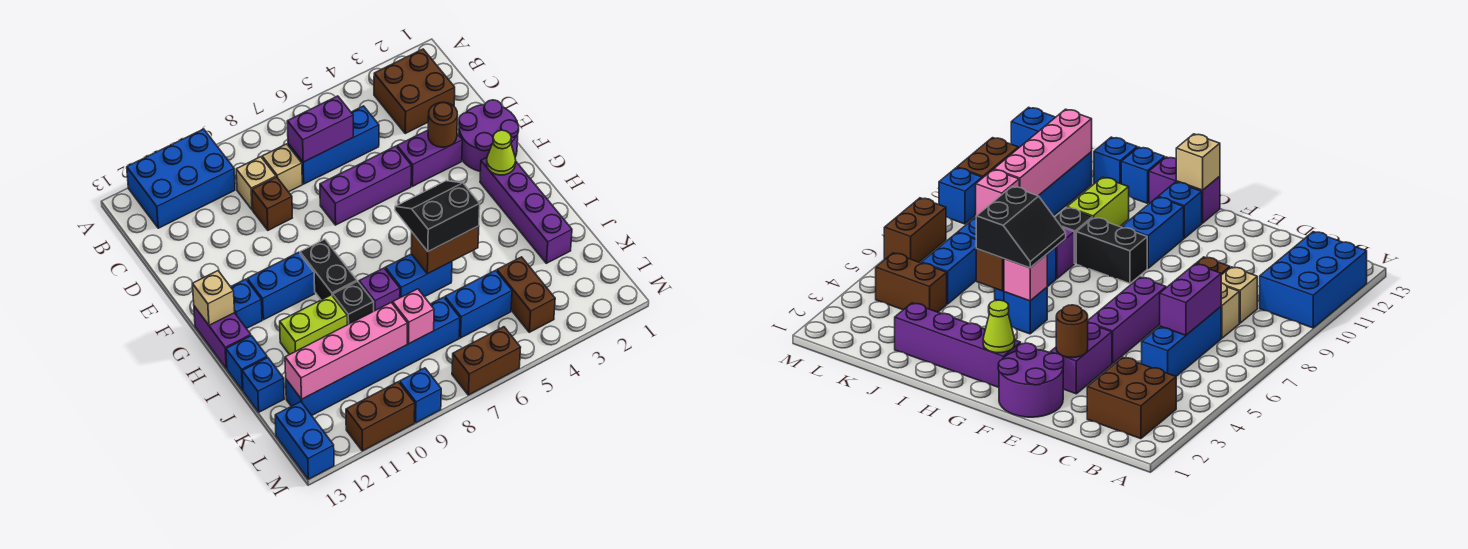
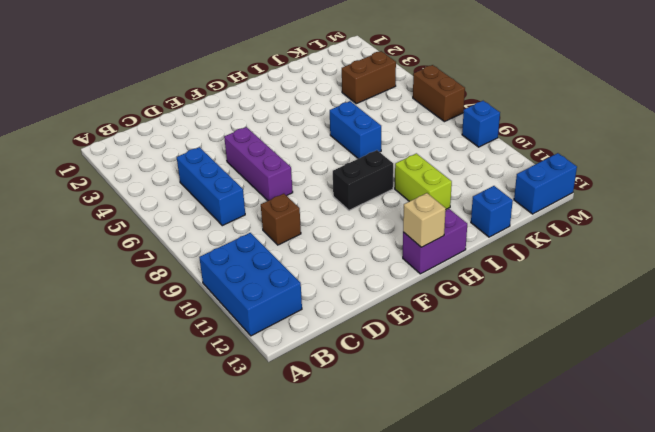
none -> brown brick B2:C3 level 1
none -> tan brick C8 level 1
none -> tan brick C9 level 1
none -> purple round brick E1:F2 level 1

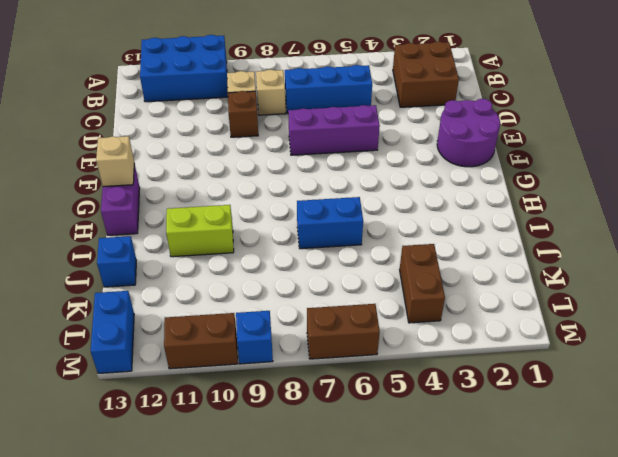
none -> purple brick E3:E4 level 1
none -> purple brick G2:J2 level 1
none -> black brick G9:H9 level 1
none -> blue brick G10:G11 level 1

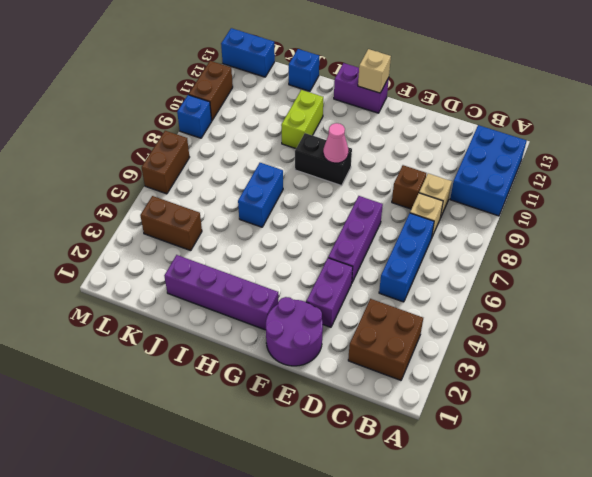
pink cone G9 level 2 -> none
none -> blue brick G10:G11 level 1
none -> blue brick G12 level 1
none -> blue brick H5 level 1
none -> purple brick I8 level 1

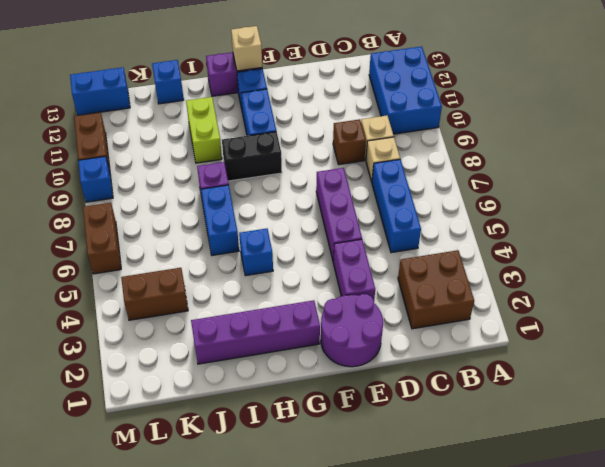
none -> black brick I9 level 1
none -> blue brick I13 level 1
none -> blue brick K5:K6 level 1
none -> blue brick K7:K12 level 1

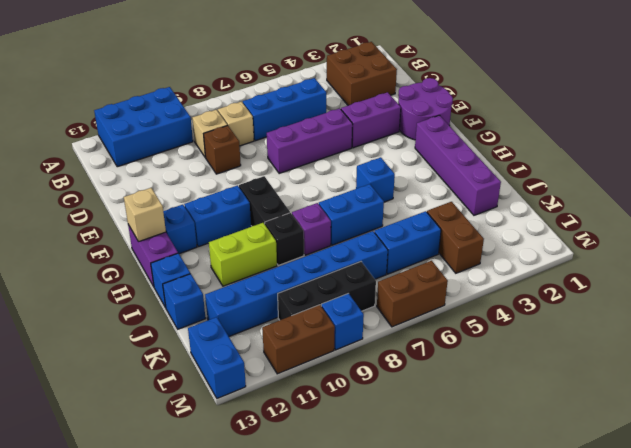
black brick L8:L10 level 1 -> none
none -> purple brick C6:C7 level 2
none -> brown round brick E3 level 2
none -> lime cone G2 level 2
none -> pink brick H5 level 2

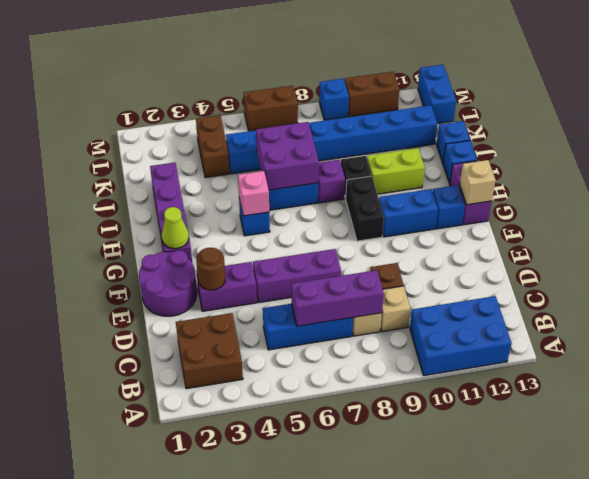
purple brick C6:C8 level 2 -> purple brick C6:C7 level 2
purple brick I6:J7 level 2 -> brown brick I5:I6 level 2
none -> pink brick K8 level 2
none -> pink brick K9:K12 level 2
none -> black slope H5:I6 level 3 top I

